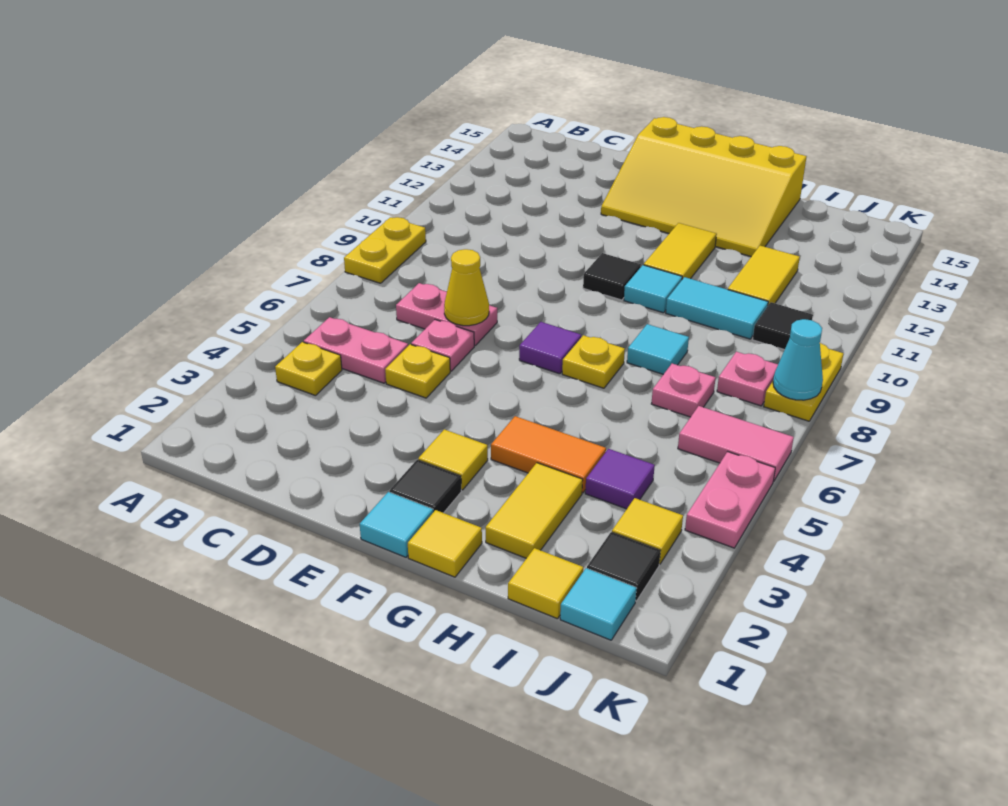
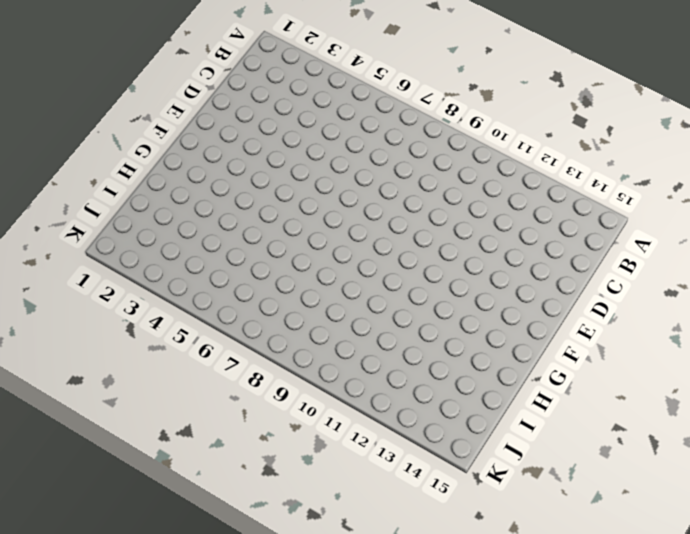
none -> yellow plate A8:A9 level 1
none -> yellow plate B4 level 1
none -> pink plate B5:C5 level 1
none -> pink plate C7:D7 level 1

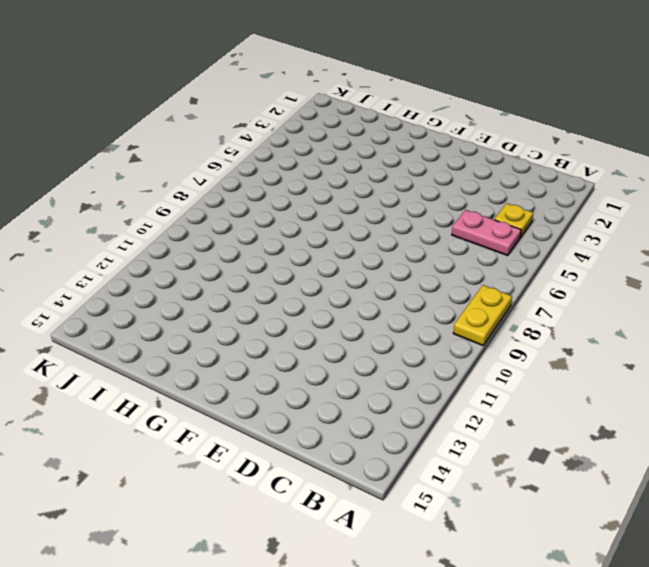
none -> pink plate C7:D7 level 1
none -> yellow plate D5 level 1
none -> pink plate D6 level 1
none -> yellow slope E13:H15 level 1 top 15

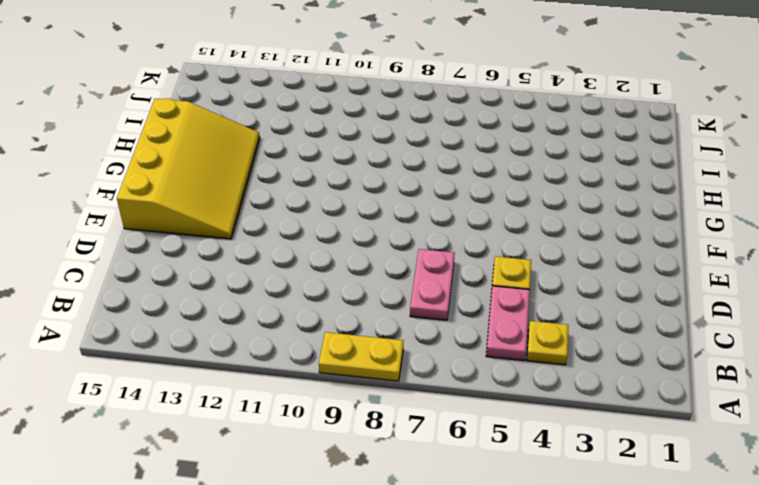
none -> pink plate D6 level 1
none -> cyan tile F1 level 1
none -> black tile F2 level 1
none -> yellow tile F3 level 1

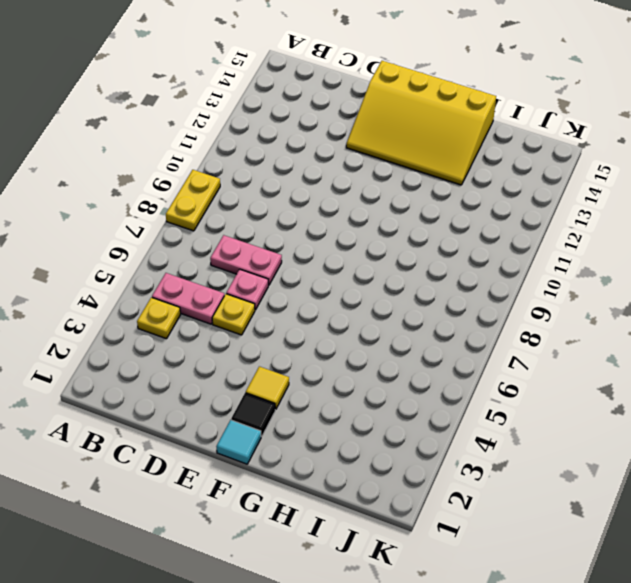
none -> purple tile F7 level 1
none -> black tile F10 level 1
none -> yellow tile G1 level 1
none -> orange tile G4:H4 level 1

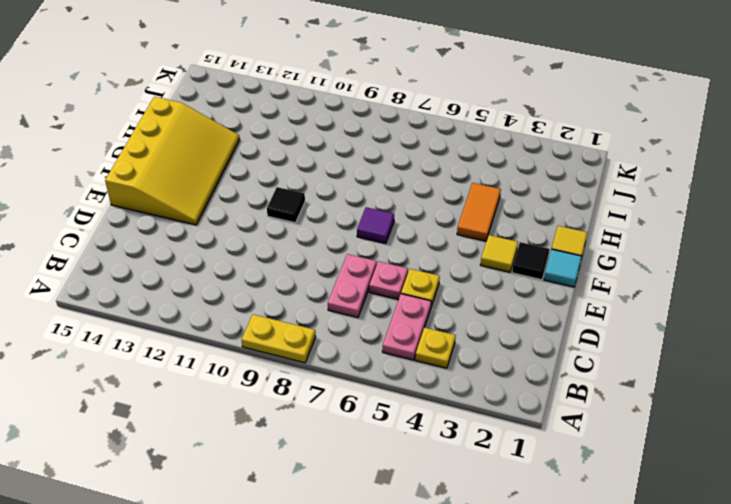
none -> yellow plate G7 level 1
none -> cyan tile G10 level 1
none -> yellow tile G11:G12 level 1
none -> yellow tile H2:H3 level 1

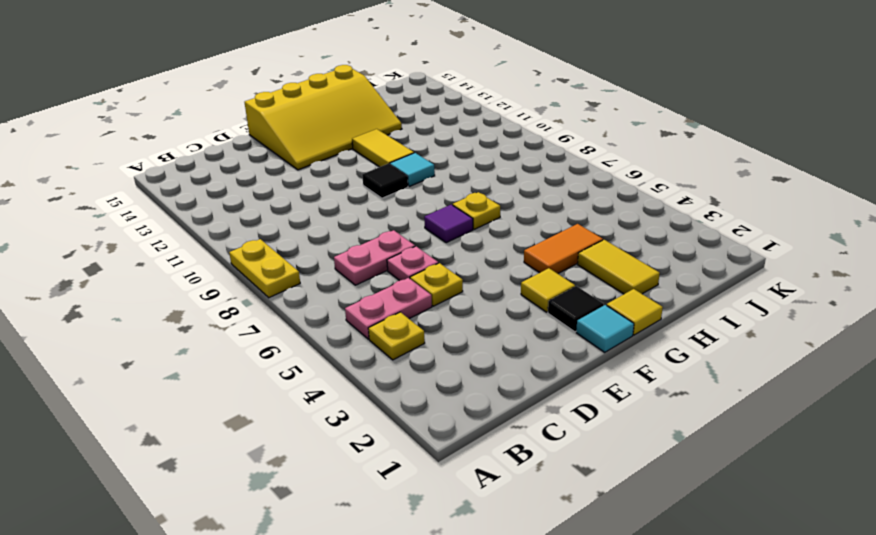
none -> cyan tile H8 level 1
none -> cyan tile H10:I10 level 1
none -> yellow tile I1 level 1
none -> purple tile I4 level 1

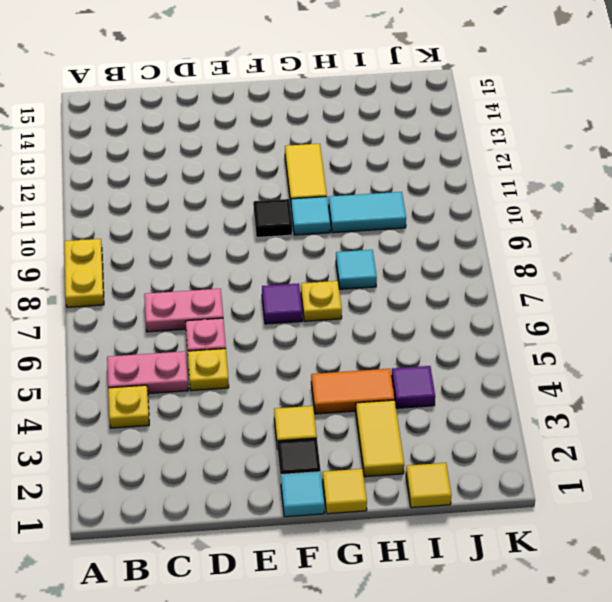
none -> yellow slope E13:H15 level 1 top 15
none -> pink plate I7 level 1
none -> yellow tile I11:I12 level 1
none -> cyan tile J1 level 1

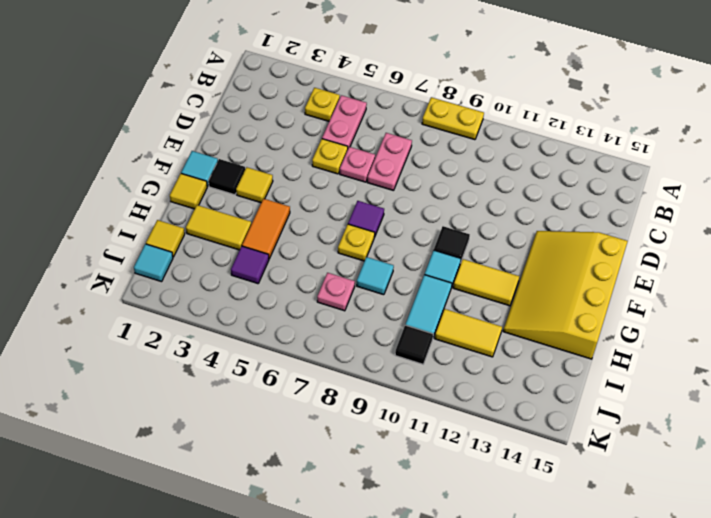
none -> black tile J2 level 1
none -> yellow tile J3 level 1
none -> pink tile J6:K6 level 1
none -> pink plate J8 level 1

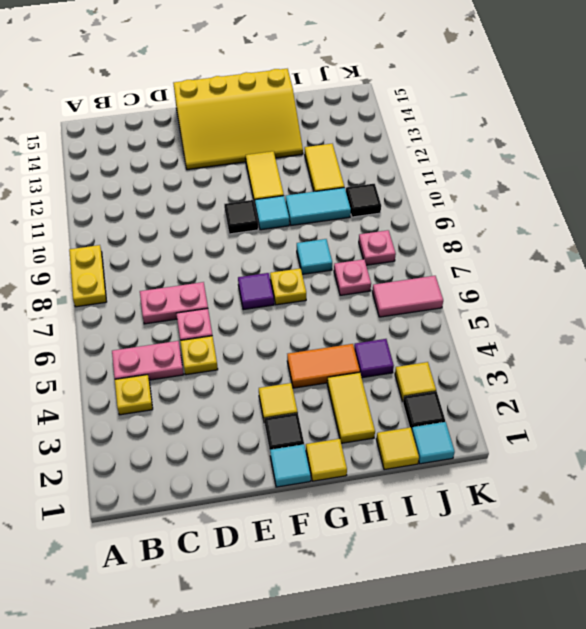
none -> pink plate K4:K5 level 1
none -> yellow plate K8:K9 level 1
none -> yellow cone D7 level 2
none -> cyan cone K8 level 2

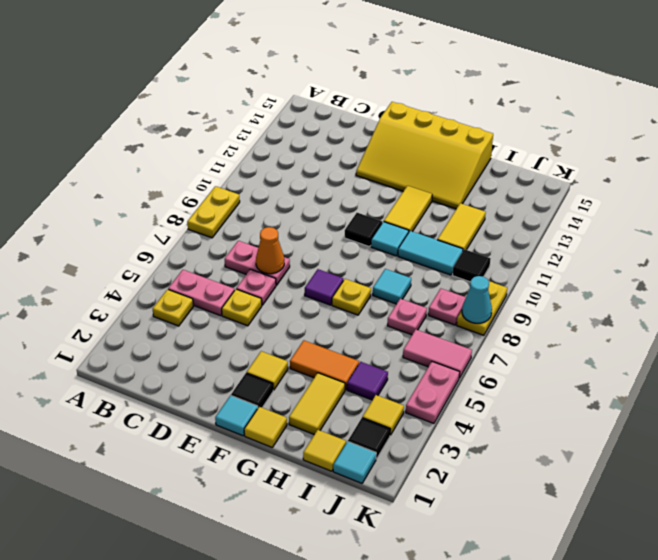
orange cone D7 level 2 -> yellow cone D7 level 2

